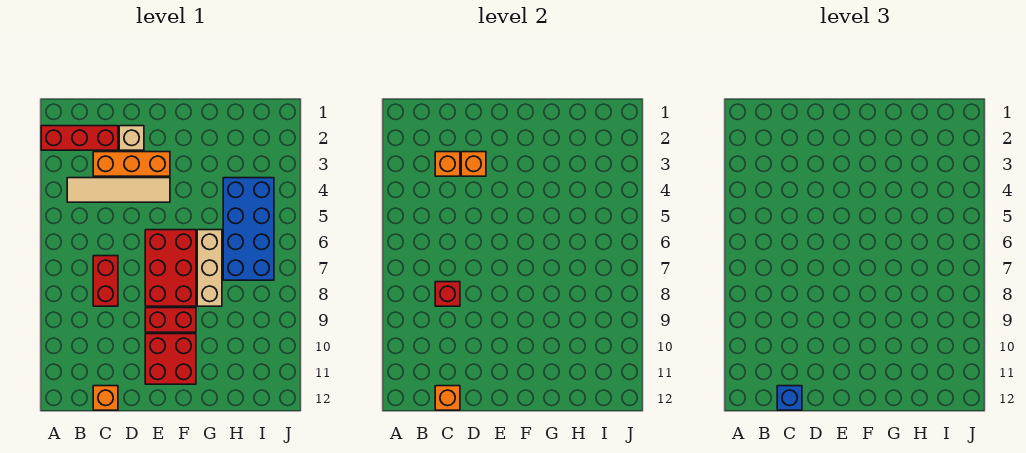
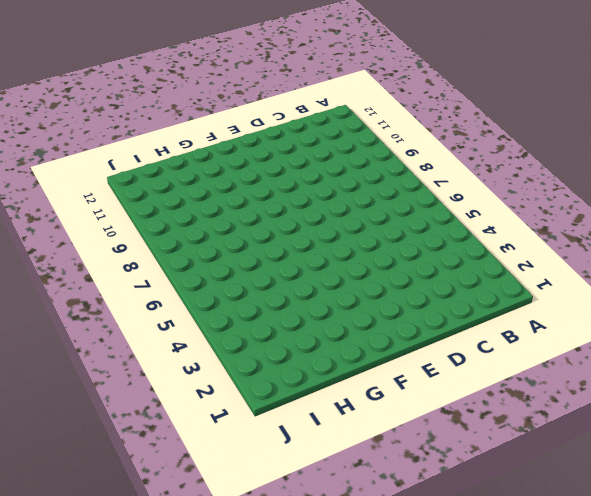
none -> red brick A2:C2 level 1
none -> tan tile B4:E4 level 1
none -> orange brick C3:E3 level 1

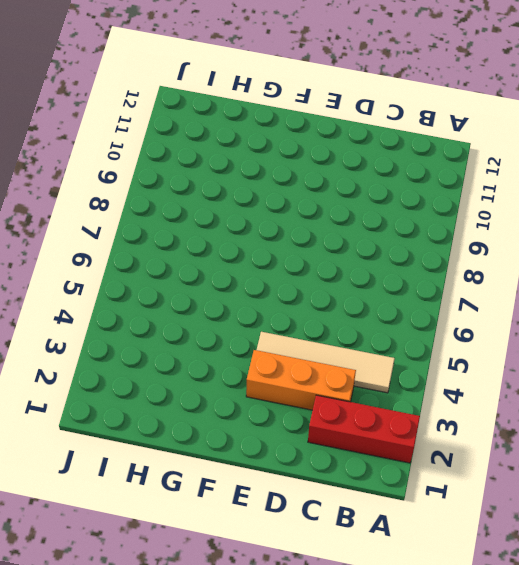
none -> red brick C7:C8 level 1
none -> orange brick C12 level 1
none -> tan brick D2 level 1

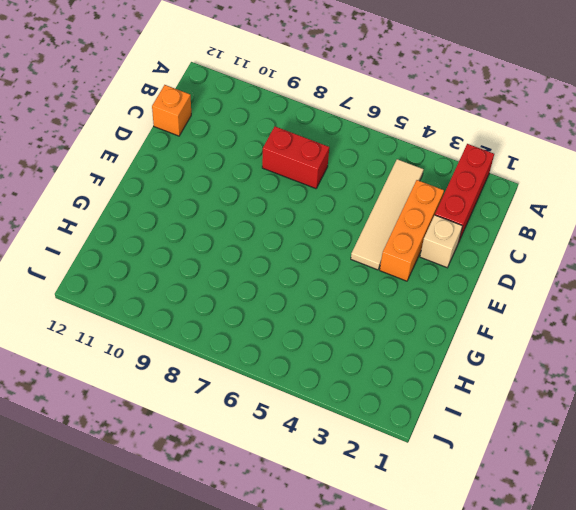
none -> red brick E6:F8 level 1
none -> red brick E9:F9 level 1
none -> red brick E10:F11 level 1

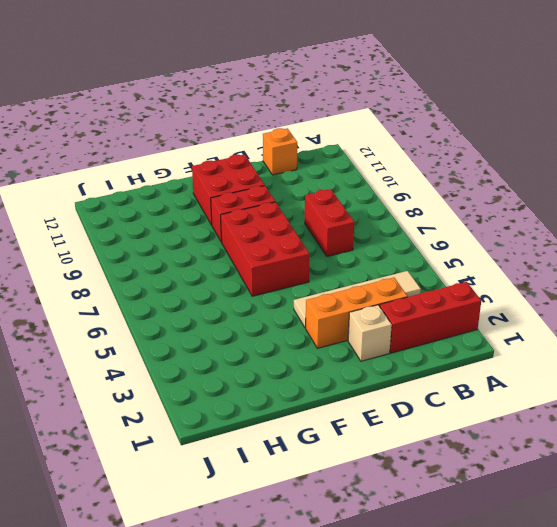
none -> tan brick G6:G8 level 1
none -> blue brick H4:I7 level 1
none -> orange brick C3 level 2

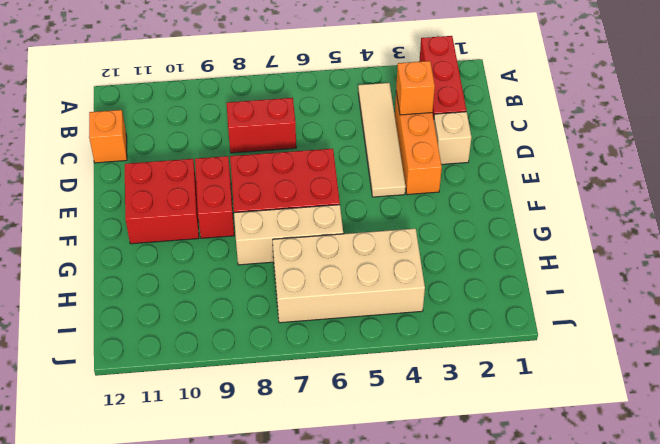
tan brick H4:I7 level 1 -> blue brick H4:I7 level 1
none -> red brick C8 level 2
none -> orange brick C12 level 2
none -> orange brick D3 level 2

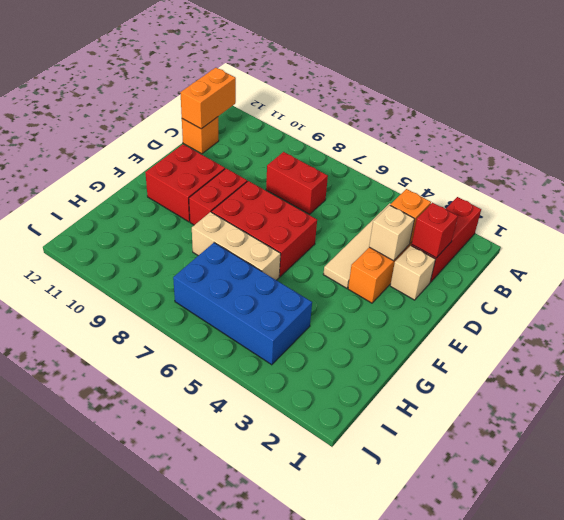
orange brick B12:C12 level 2 -> orange brick C12 level 2
red brick C2 level 2 -> red brick C8 level 2
tan brick D3 level 2 -> orange brick D3 level 2
none -> blue brick C12 level 3

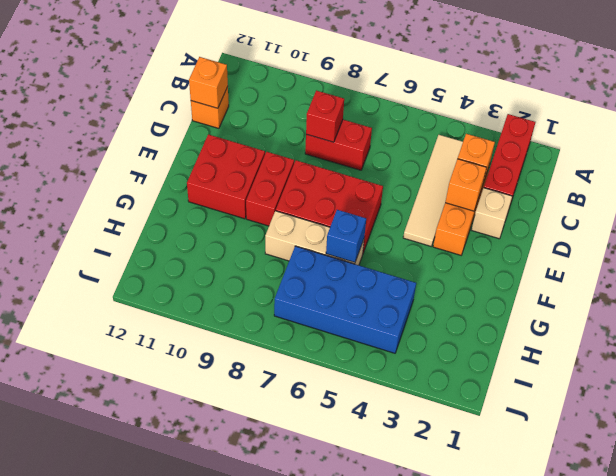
blue brick G6 level 2 -> blue brick C12 level 3

